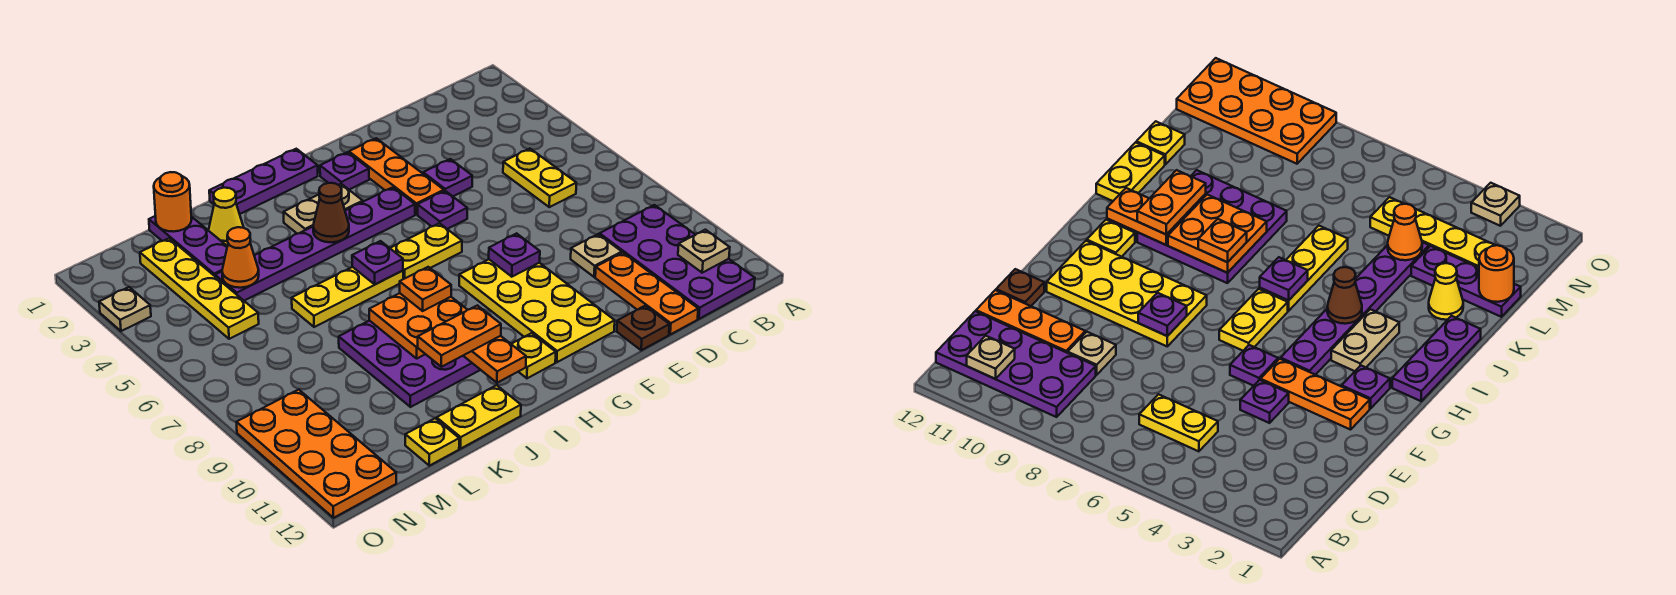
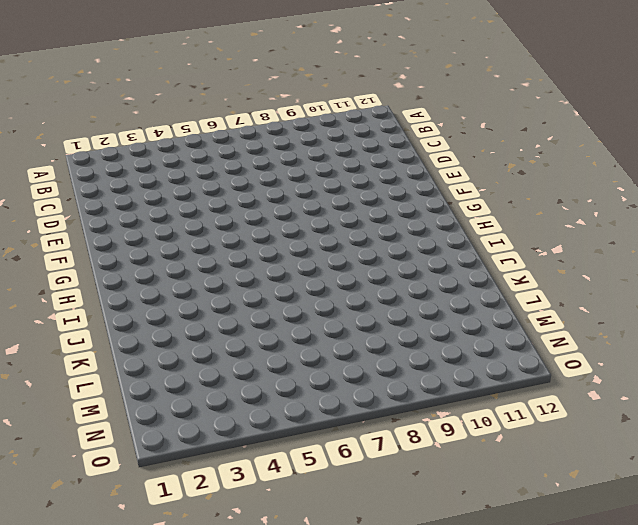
none -> purple plate B9:C12 level 1
none -> yellow plate C5:C6 level 1
none -> tan plate D9 level 1
none -> orange plate D10:D12 level 1

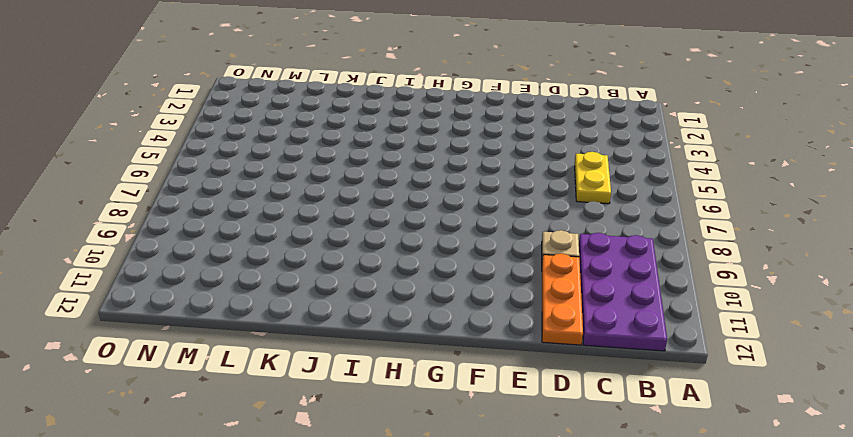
none -> purple plate E4 level 1
none -> brown plate E12 level 1
none -> orange plate F2:F4 level 1
none -> purple plate F5 level 1

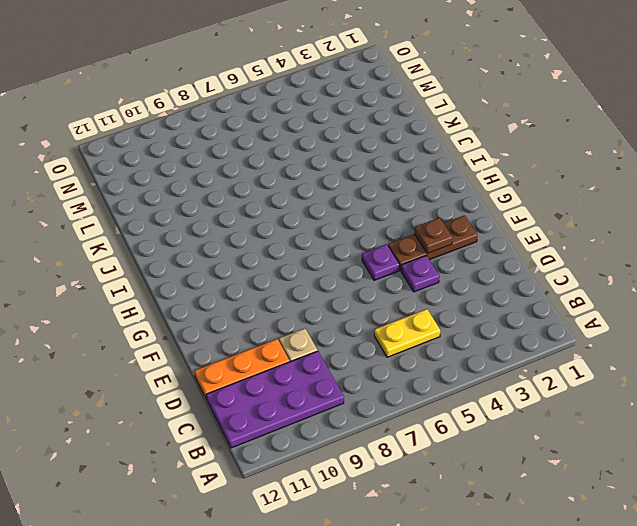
brown plate F2:F4 level 1 -> orange plate F2:F4 level 1
brown plate F3 level 2 -> brown plate E12 level 1
none -> yellow plate F8:G11 level 1
none -> purple plate G2 level 1
none -> purple plate G4:L4 level 1
none -> yellow plate G6:H6 level 1

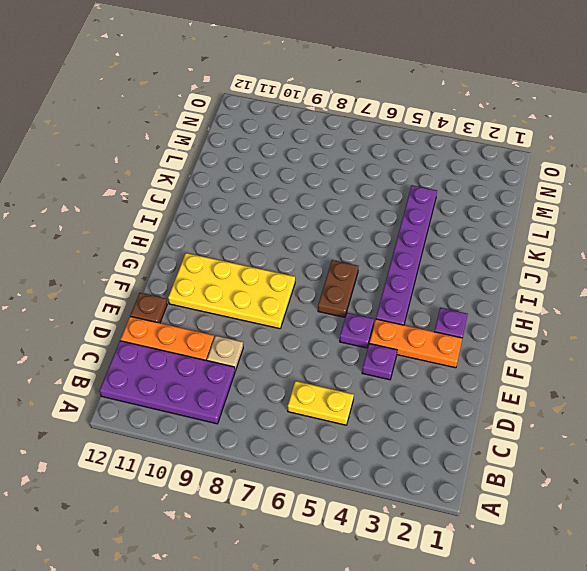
brown plate G6:H6 level 1 -> yellow plate G6:H6 level 1
none -> purple plate H1:J1 level 1
none -> tan plate H3:I3 level 1
none -> yellow plate H11 level 1
none -> yellow plate I6:K6 level 1

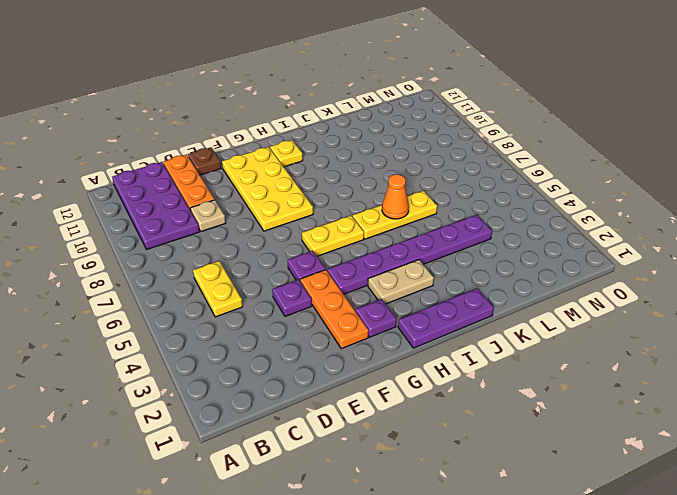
orange cone J6 level 2 -> orange cone L4 level 2
none -> purple plate I8:K10 level 1
none -> yellow plate J12:K12 level 1
none -> yellow cone K2 level 1
none -> purple plate L1:L3 level 1

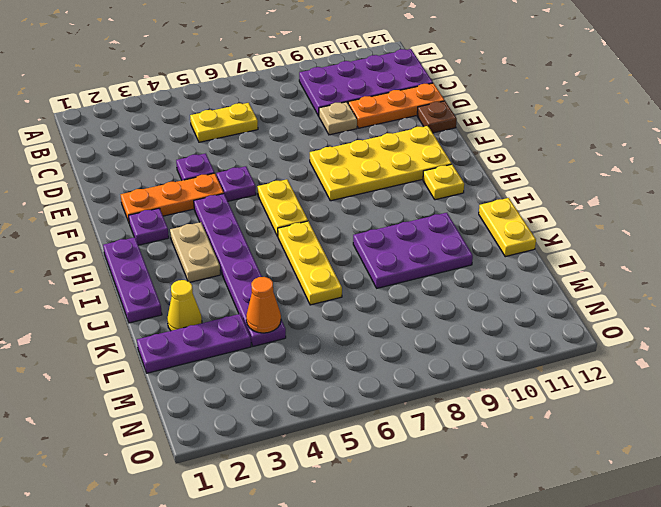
purple plate J8:K10 level 1 -> purple plate I8:K10 level 1
none -> yellow plate L12 level 1
none -> yellow plate M2:M5 level 1
none -> orange plate N9:O12 level 1
none -> tan plate O3 level 1

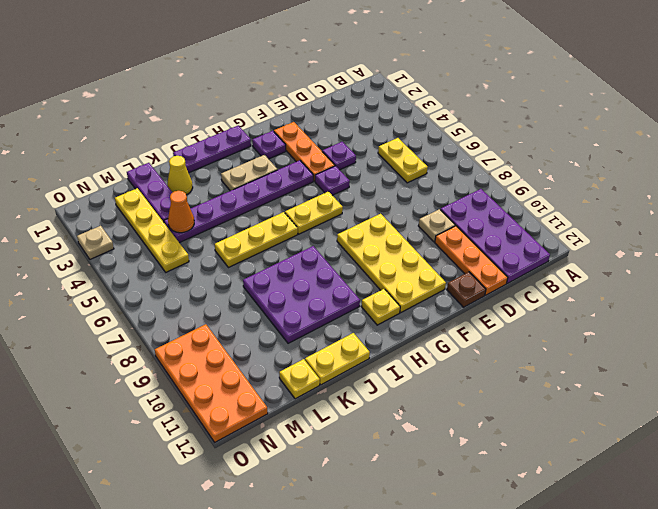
none -> tan plate B11 level 2
none -> purple plate F8 level 2
none -> brown cone I4 level 2
none -> purple plate I6 level 2

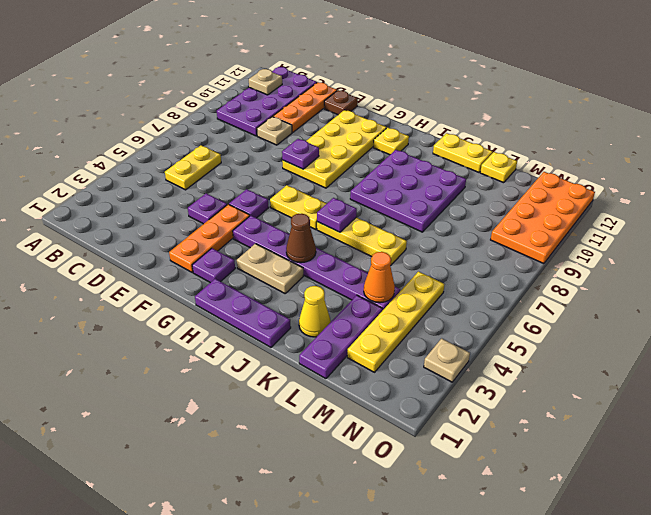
none -> orange plate I8:J9 level 2
none -> orange plate I10:I11 level 2
none -> orange round brick L1 level 2
none -> orange plate I8 level 3

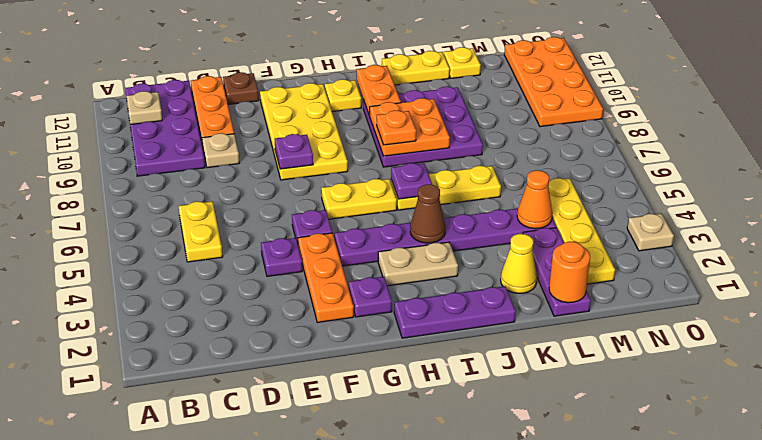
none -> orange plate I10:J10 level 3

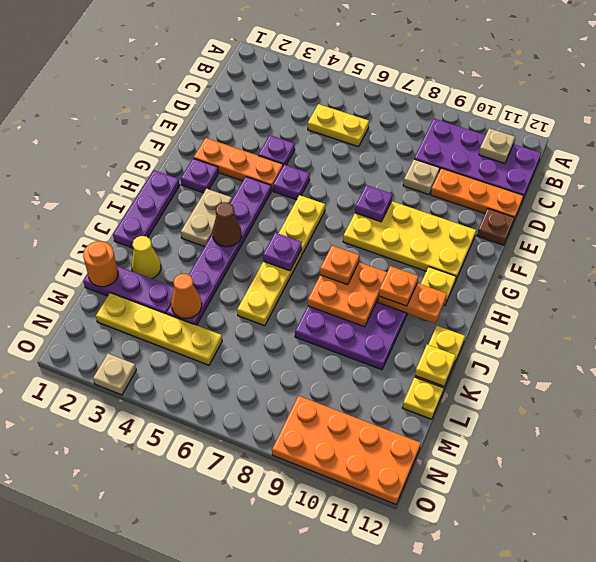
orange plate I10 level 3 -> orange plate I10:J10 level 3
yellow plate K12 level 2 -> none

